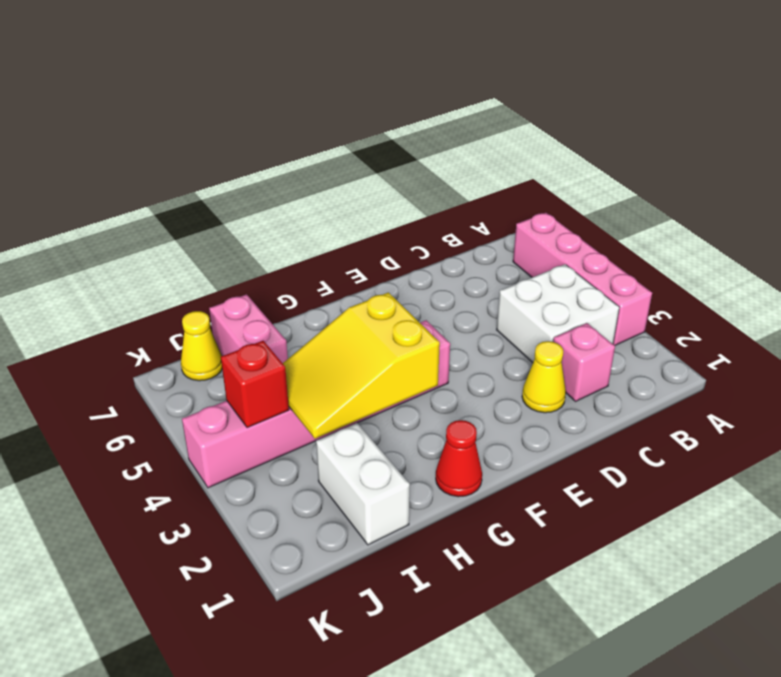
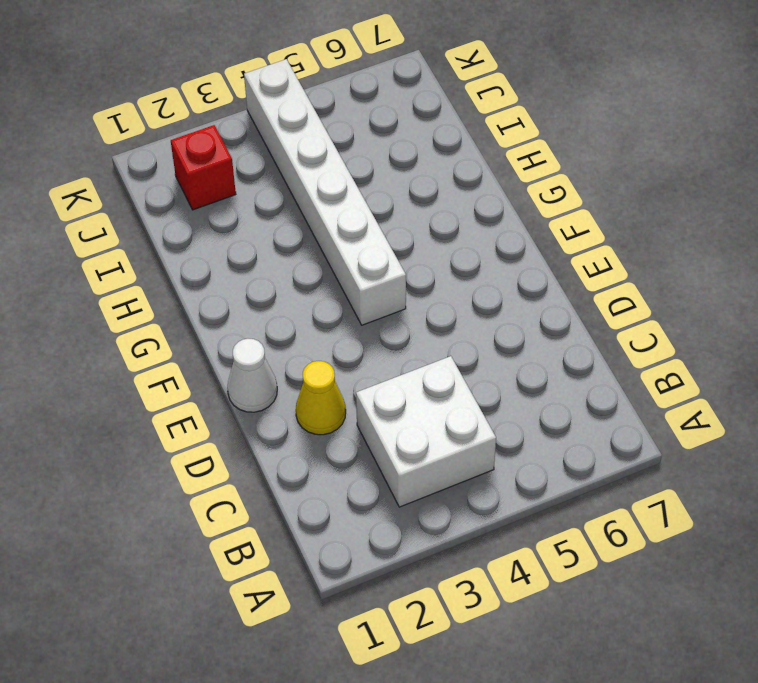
white cone E1 level 1 -> none
white brick F4:K4 level 1 -> pink brick F4:K4 level 1
red brick J2 level 1 -> red brick J4 level 2
none -> pink brick A3:A6 level 1
none -> pink brick C2 level 1

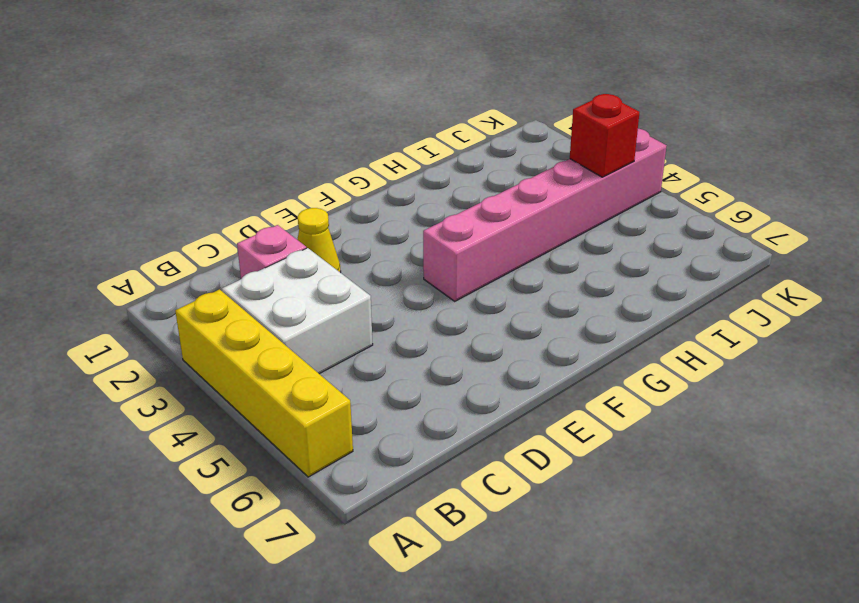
yellow brick A3:A6 level 1 -> pink brick A3:A6 level 1
none -> red cone G1 level 1
none -> white brick I1:I2 level 1

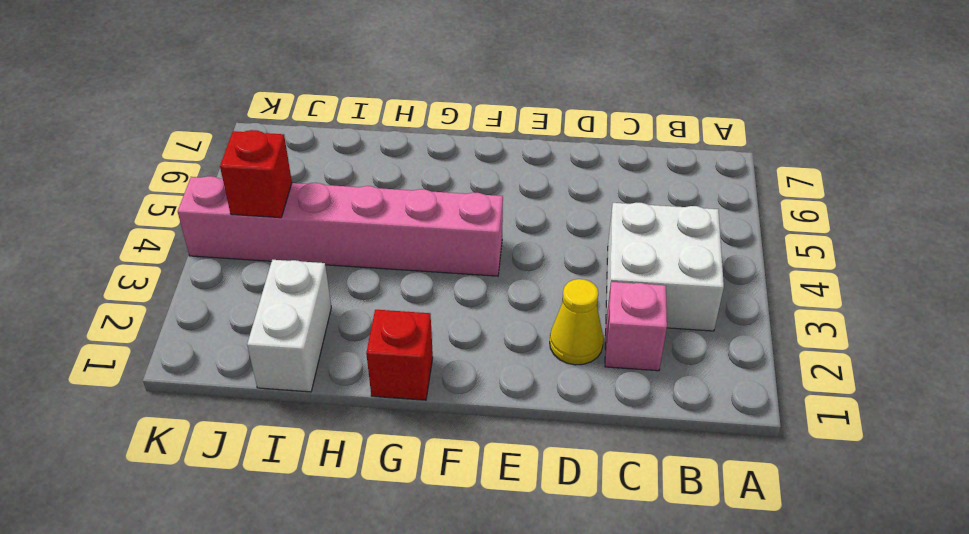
red brick G1 level 1 -> red cone G1 level 1
none -> pink brick A3:A6 level 1
none -> pink brick I6:I7 level 1

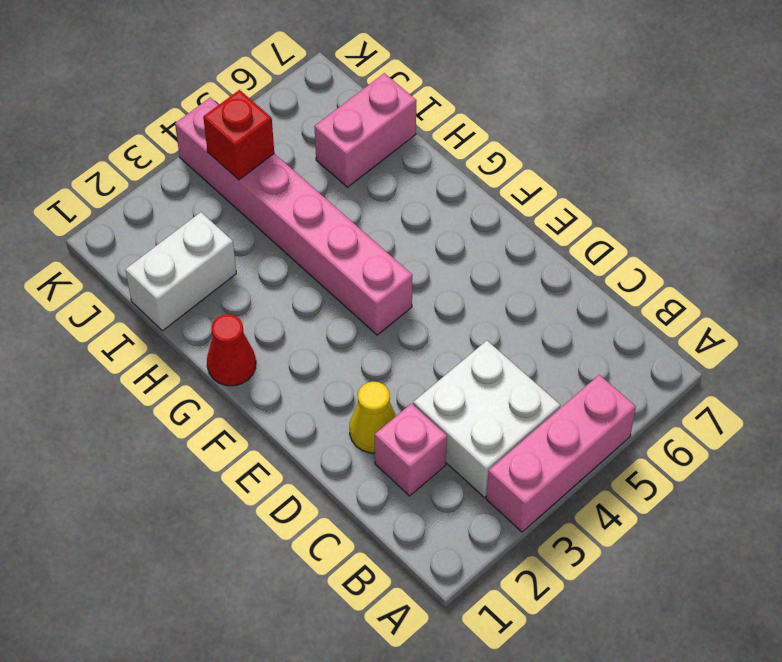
pink brick A3:A5 level 1 -> pink brick A3:A6 level 1
none -> yellow cone J7 level 1
none -> yellow slope G3:I4 level 2 top G

